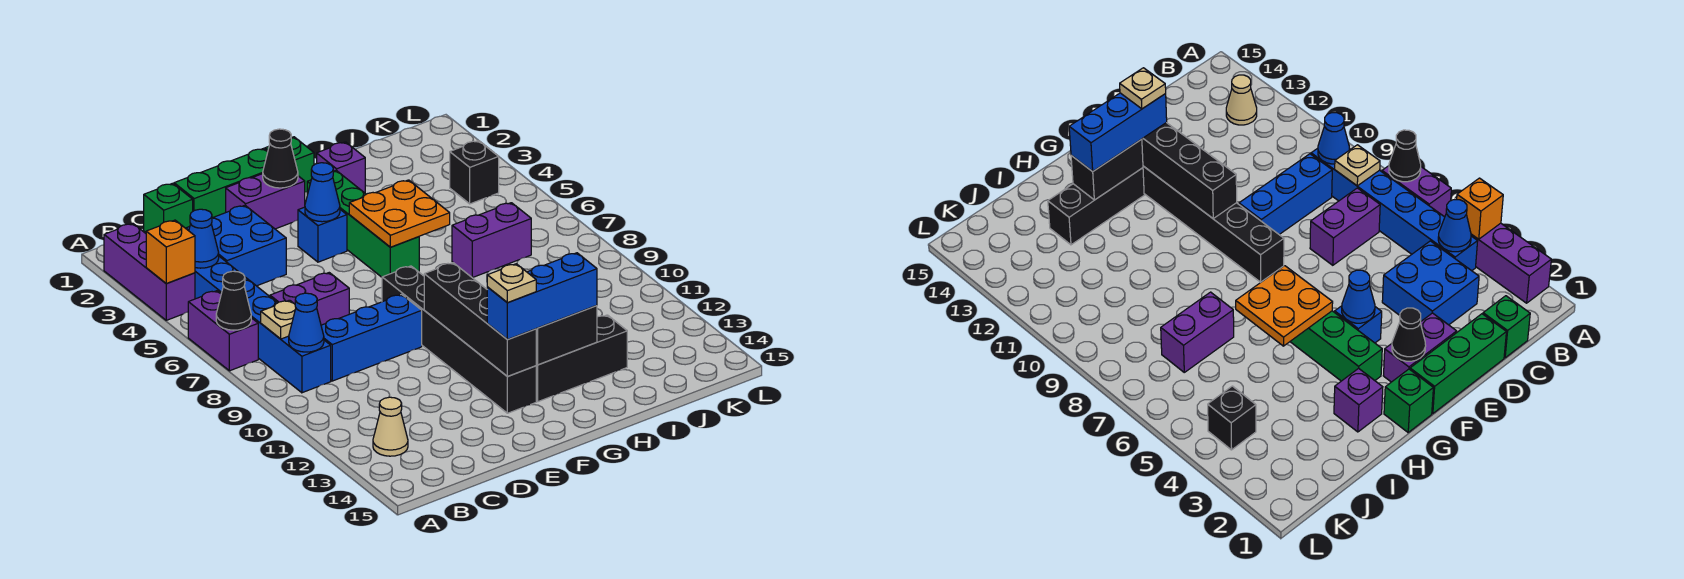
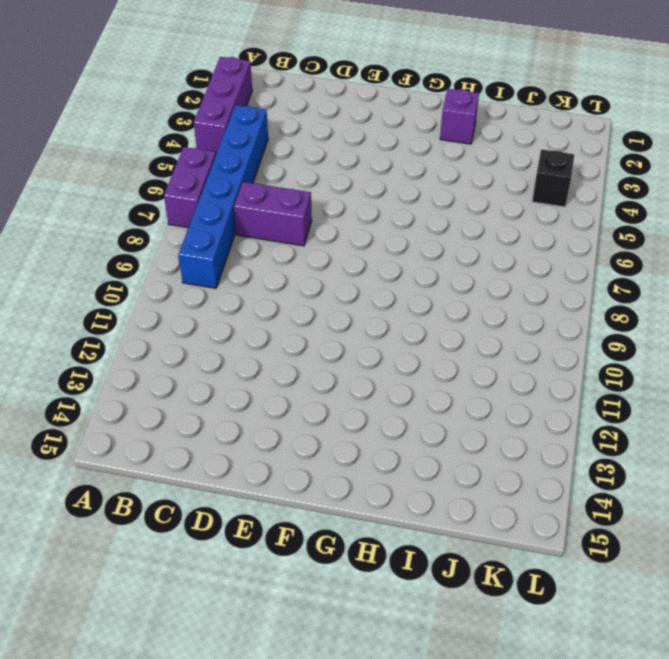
none -> tan cone B13 level 1
none -> green brick C1 level 1
none -> blue brick C3:D4 level 1
none -> blue brick C9:E9 level 1

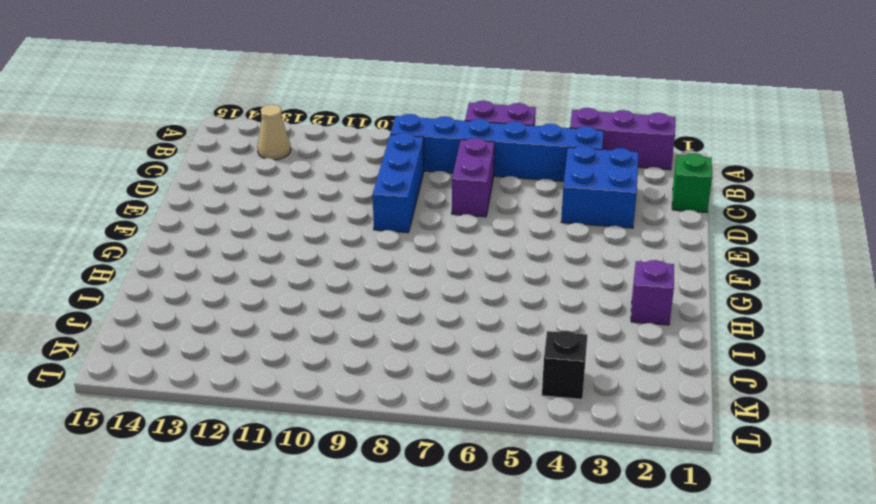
none -> green brick D1:F1 level 1
none -> purple brick E2:F2 level 1
none -> blue brick F4 level 1
none -> black brick F8:F13 level 1

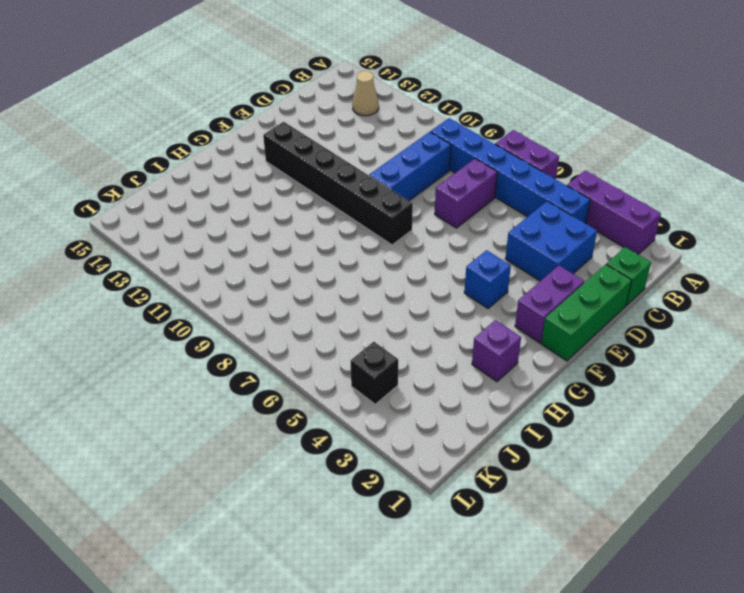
none -> green brick G1 level 1
none -> green brick G3:G6 level 1
none -> black brick G13:I13 level 1
none -> purple brick I7:J7 level 1

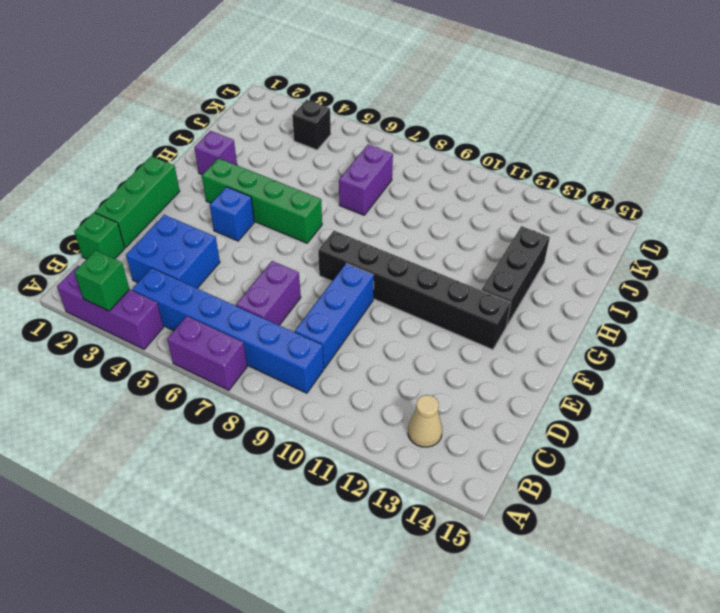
green brick A3 level 2 -> green brick G1 level 1
none -> purple brick E2:F2 level 1
none -> orange brick A4 level 2
none -> black cone A7 level 2
none -> blue cone B4 level 2

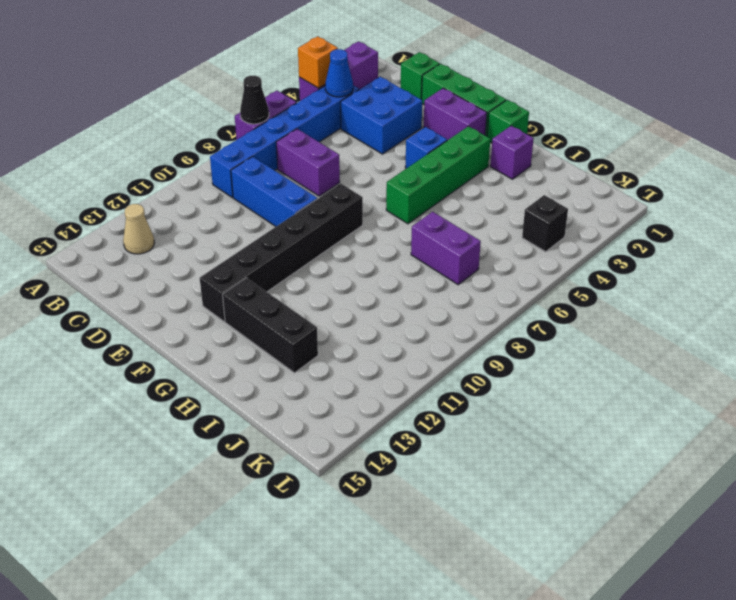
none -> tan plate B8 level 2
none -> blue cone B9 level 2
none -> black cone F2 level 2
none -> blue cone F4 level 2

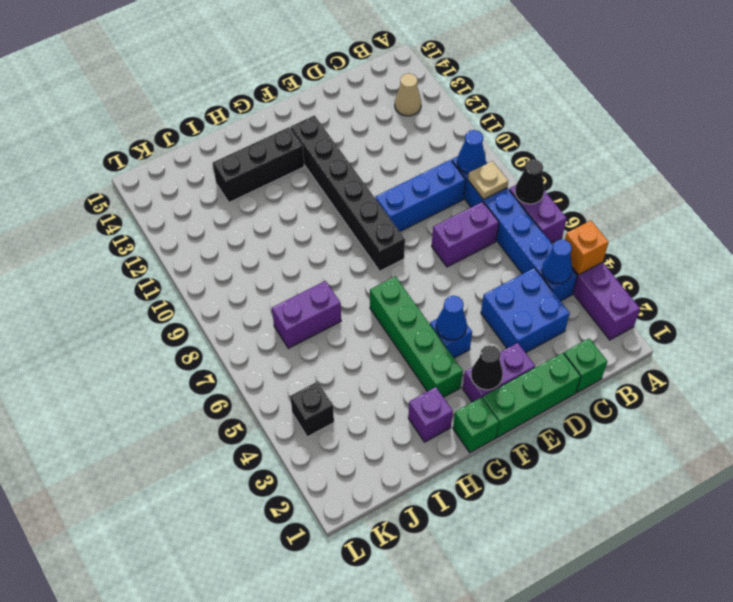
none -> black brick F10:F13 level 2
none -> orange plate G5:H6 level 2
none -> black brick G13:H13 level 2
none -> blue brick F13:H13 level 3

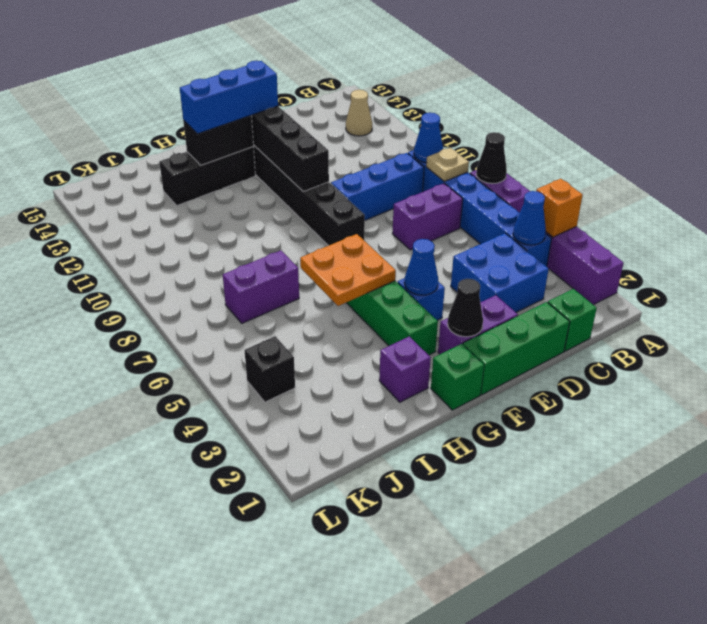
none -> tan plate F13 level 4

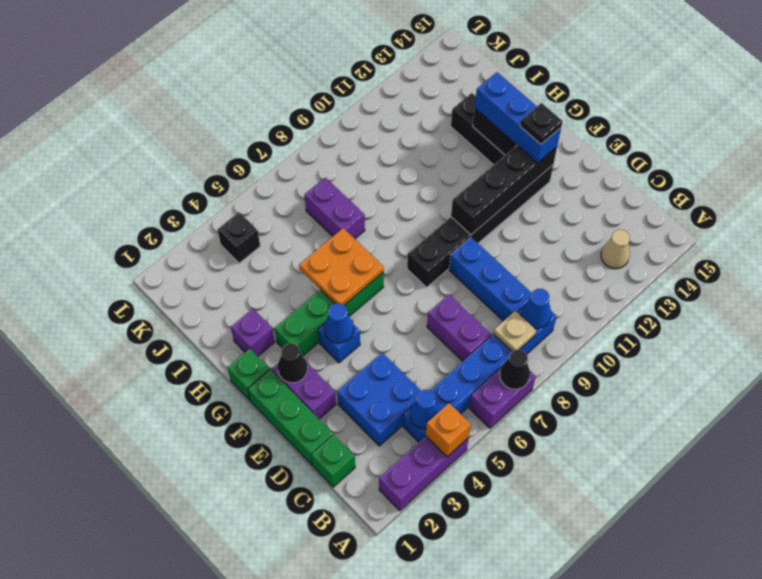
black plate F13 level 4 -> tan plate F13 level 4

